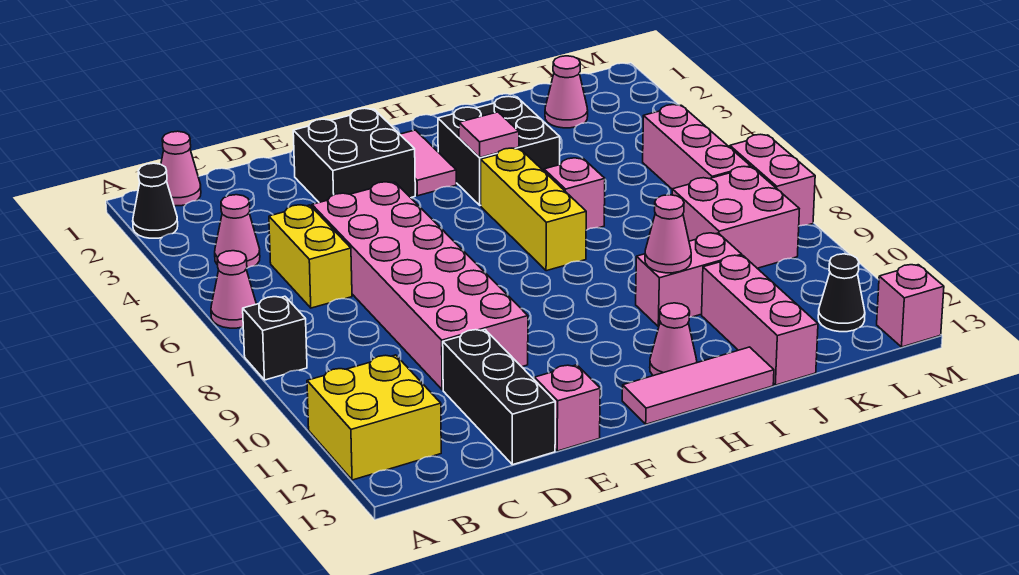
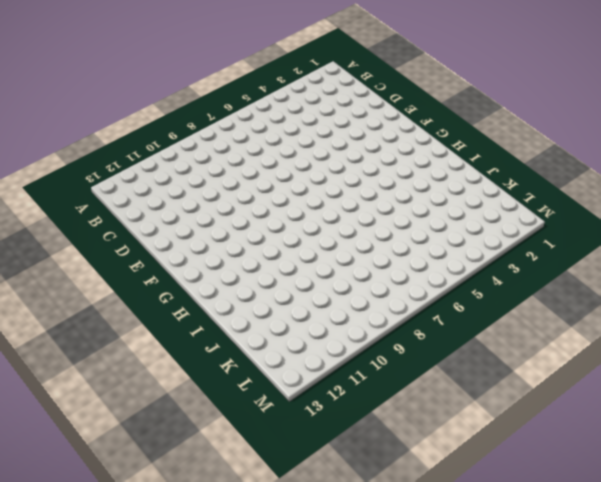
none -> black cone A2 level 1
none -> pink cone A6 level 1
none -> black brick A8 level 1

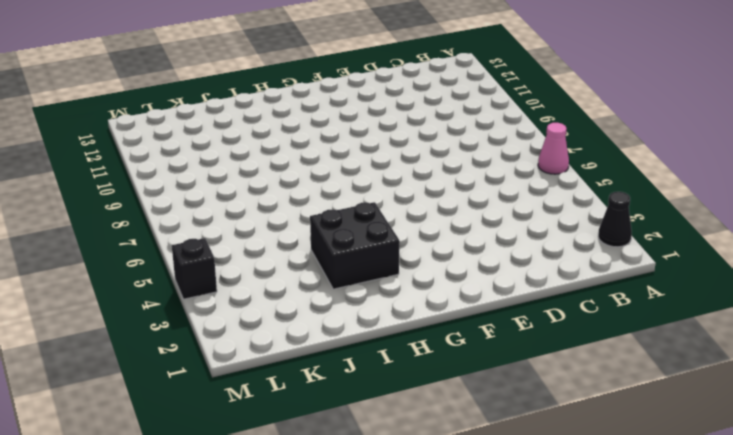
black brick M4 level 1 -> black brick A8 level 1
none -> yellow brick A11:B12 level 1
none -> pink cone B1 level 1
none -> pink cone B4 level 1

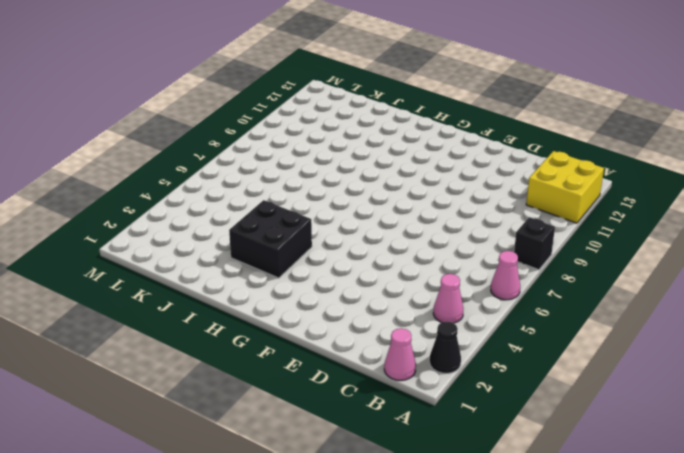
none -> yellow brick C5:C6 level 1
none -> pink brick D5:E10 level 1
none -> black brick D11:D13 level 1

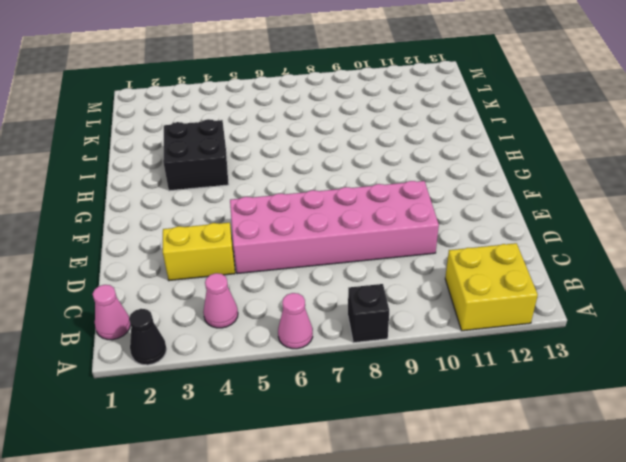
yellow brick D3:D4 level 1 -> yellow brick C5:C6 level 1
none -> black brick D11:D13 level 1
none -> black brick E2:F3 level 1
none -> pink brick E13 level 1

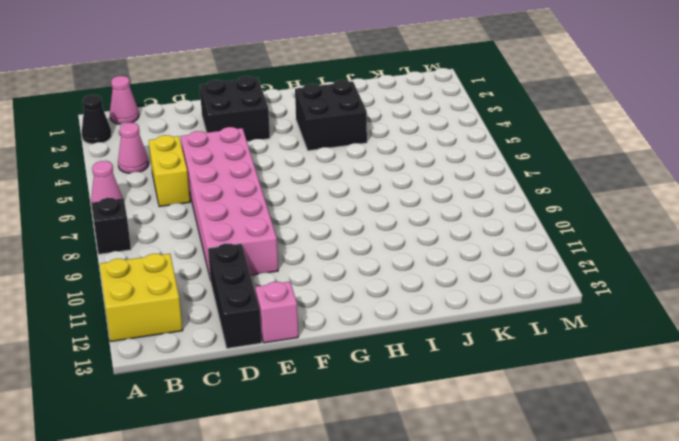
none -> pink tile G2:G3 level 1
none -> pink tile G13:I13 level 1
none -> yellow brick H5:H7 level 1

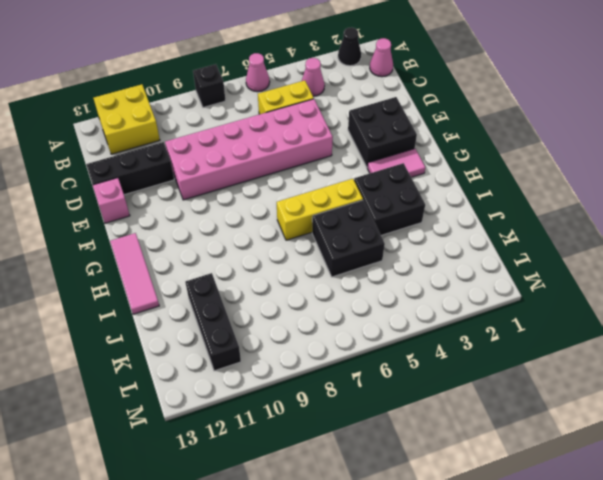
black brick I5:J6 level 1 -> pink brick I6 level 1
black brick J11:L11 level 1 -> pink brick J11:J13 level 1
none -> pink cone H12 level 1
none -> pink brick I10:J10 level 1
none -> pink cone K2 level 1

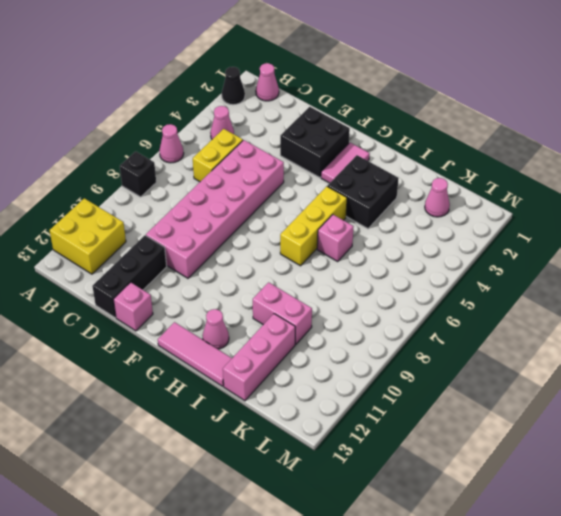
none -> pink brick K8:L9 level 1
none -> pink brick L5:L7 level 1
none -> black cone L12 level 1

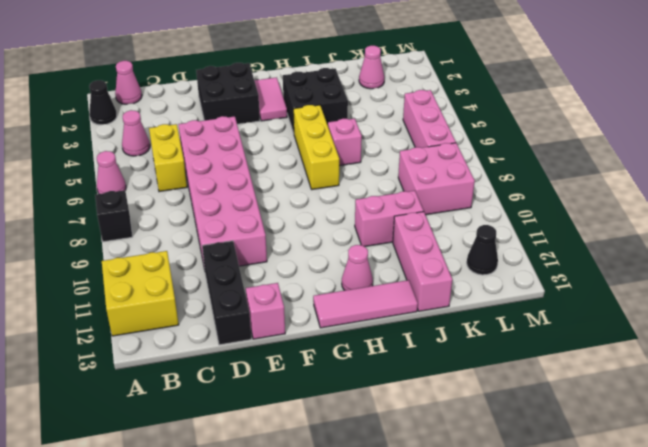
none -> pink brick M7:M8 level 1
none -> pink brick M13 level 1
none -> pink tile H4 level 2

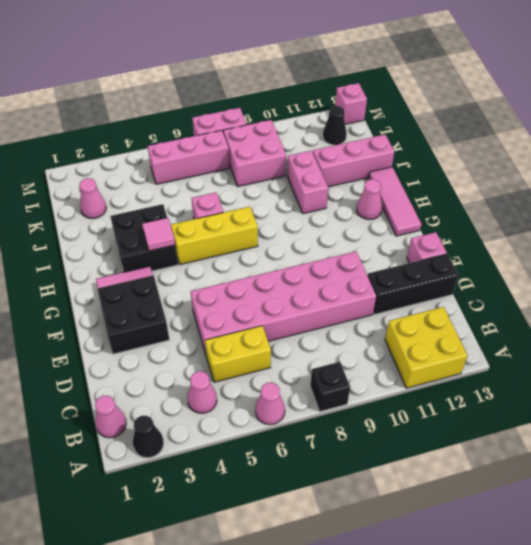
none -> pink cone I10 level 2

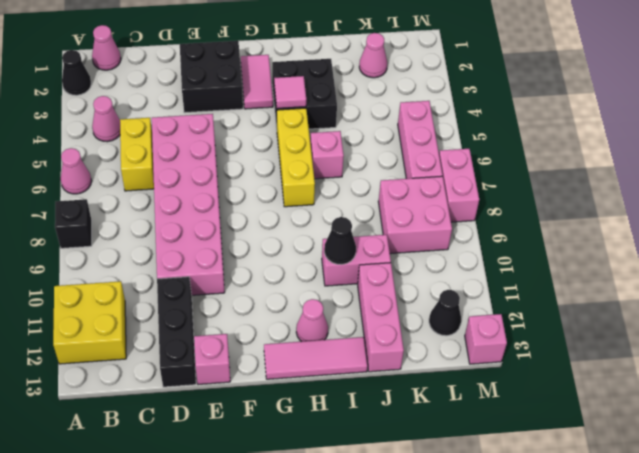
black cone I10 level 2 -> pink cone I10 level 2

